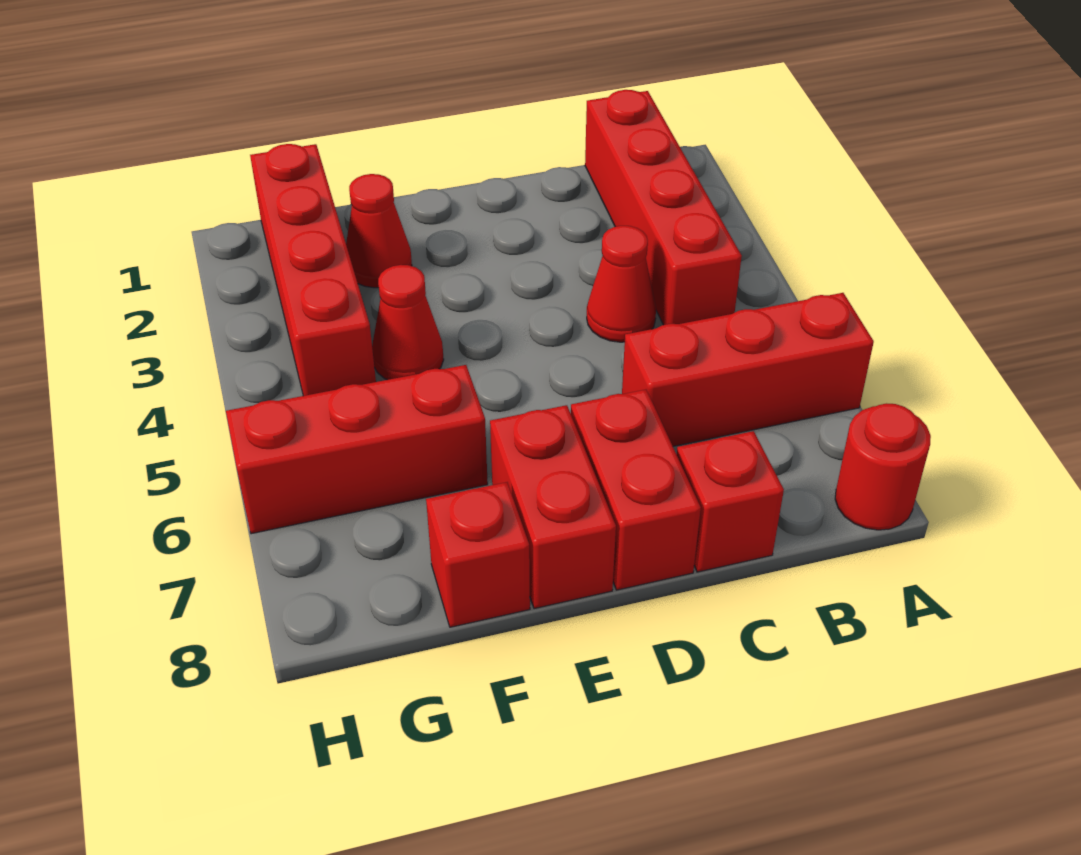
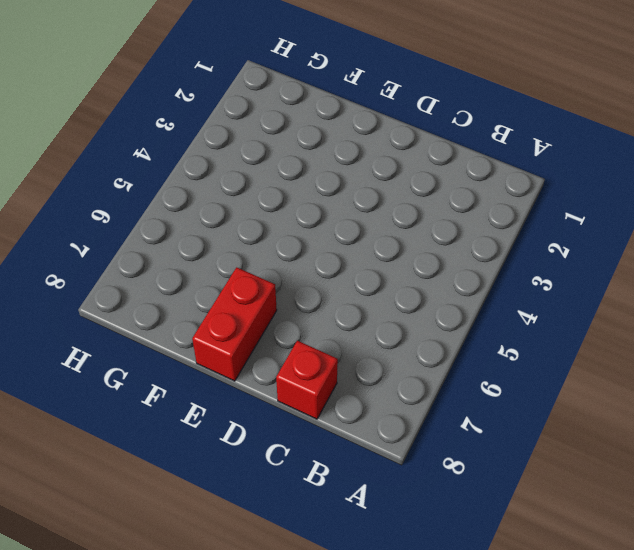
none -> red brick A6:C6 level 1
none -> red round brick A8 level 1
none -> red brick B1:B4 level 1

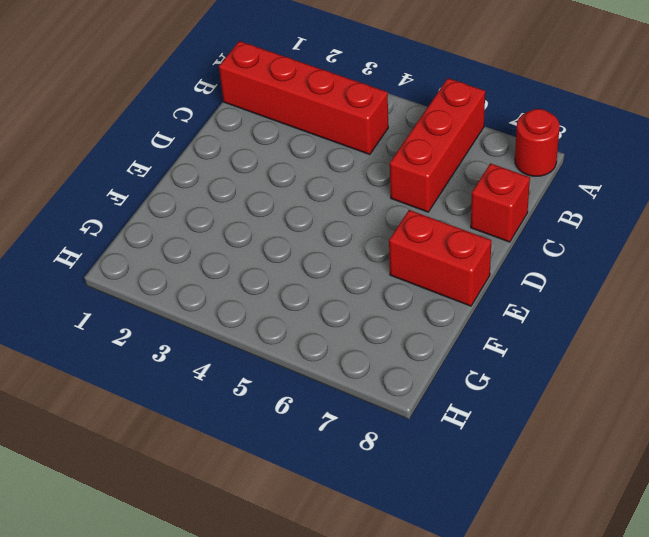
none -> red cone C4 level 1
none -> red brick D7:D8 level 1
none -> red cone F2 level 1

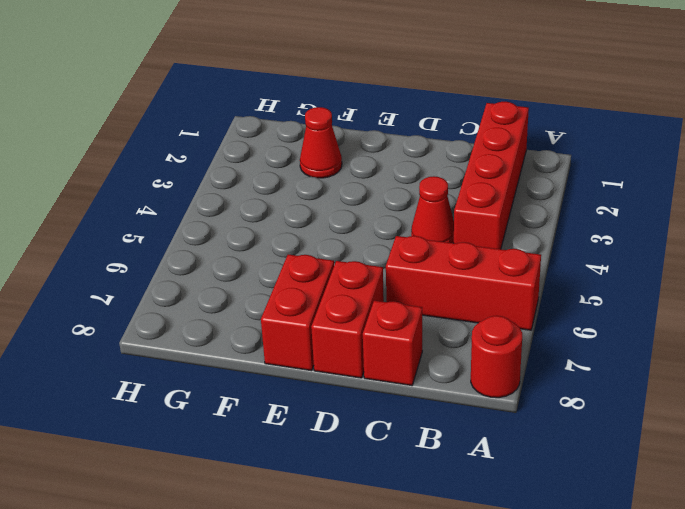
none -> red cone F4 level 1
none -> red brick F6:H6 level 1
none -> red brick F8 level 1

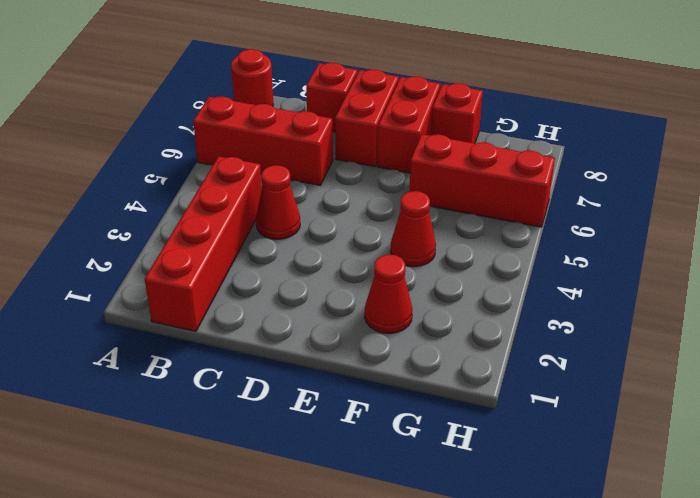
none -> red brick G1:G4 level 1

